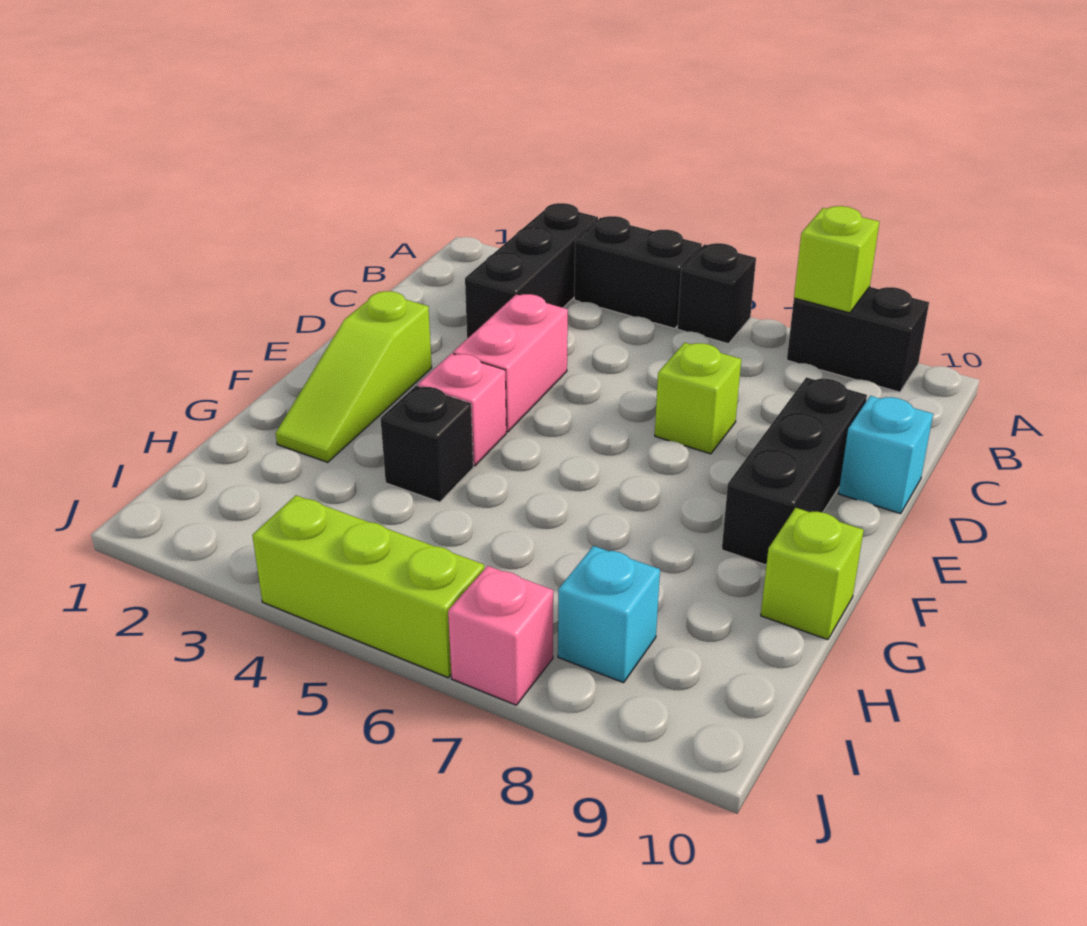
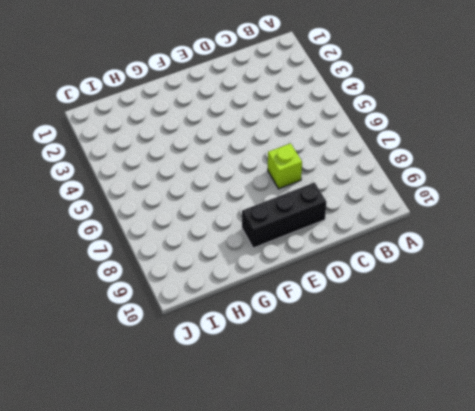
none -> black brick A3:C3 level 1
none -> black brick A4:A5 level 1
none -> black brick A6 level 1

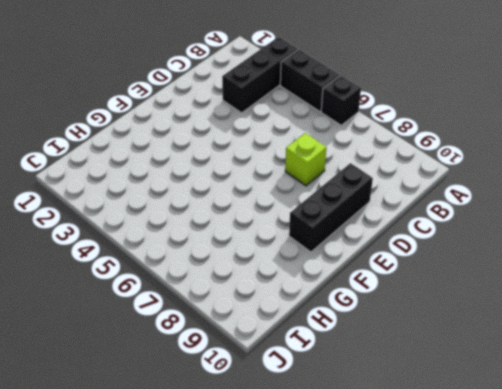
none -> black brick A8:A9 level 1
none -> pink brick D4:E4 level 1
none -> cyan brick D10 level 1

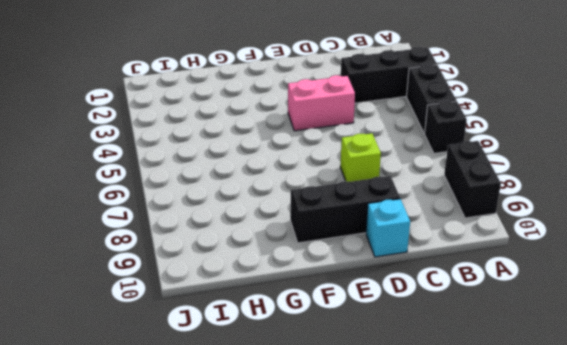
none -> lime slope E2:G2 level 1 top E
none -> pink brick F4 level 1
none -> black brick G4 level 1

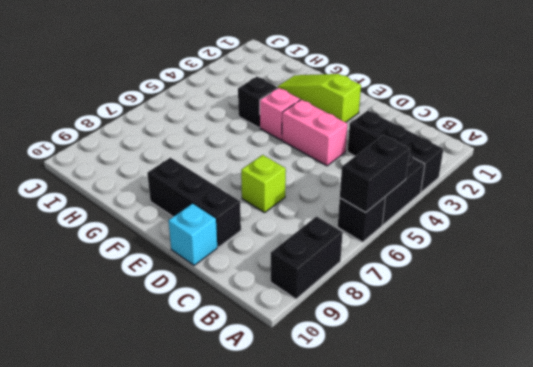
black brick A5:A6 level 2 -> none
none -> lime brick G10 level 1
none -> cyan brick I8 level 1
none -> lime brick J4:J6 level 1

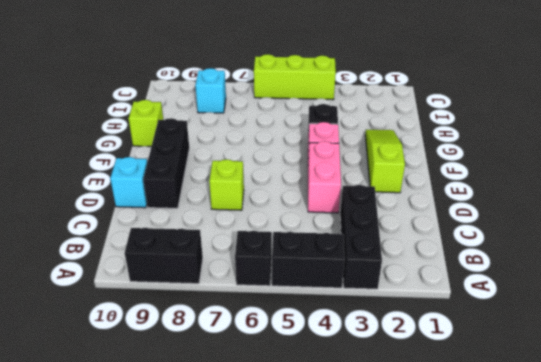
none -> pink brick J7 level 1
none -> lime brick A8 level 2

